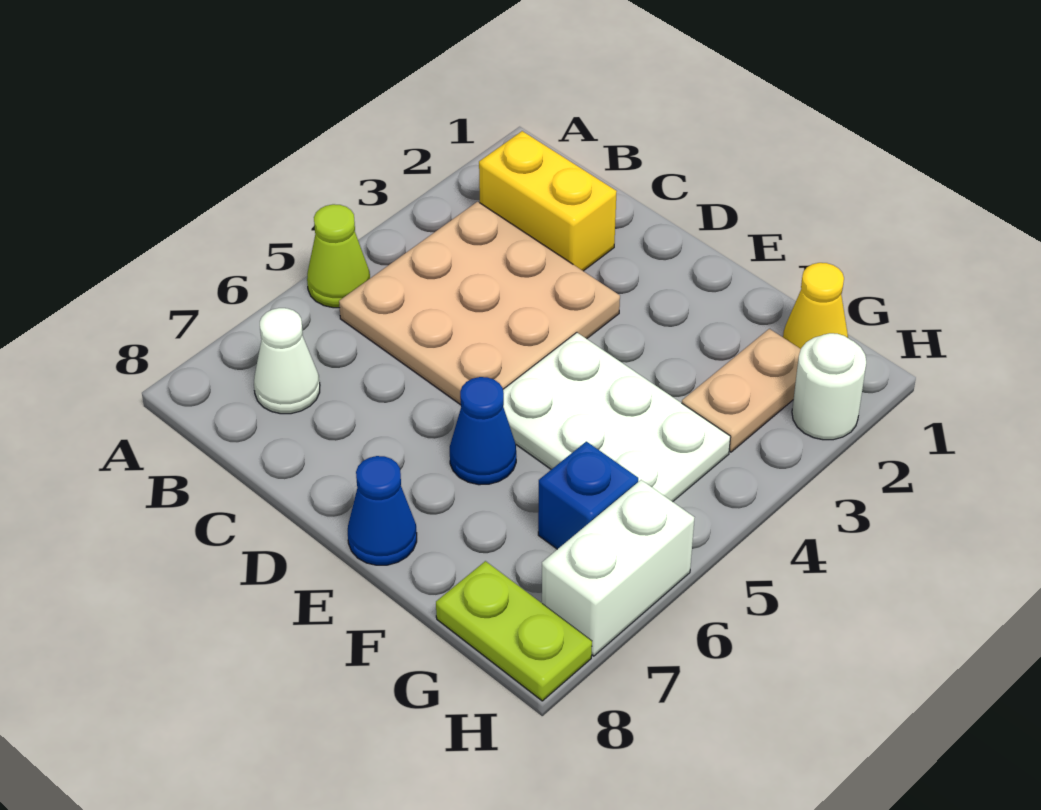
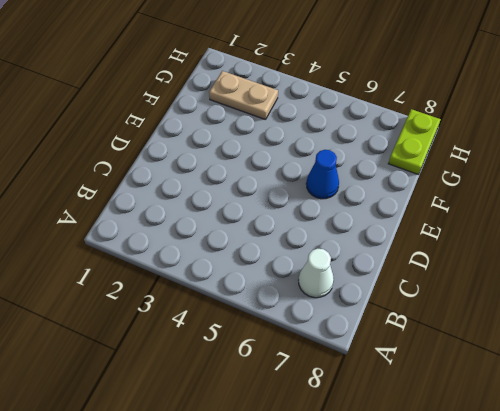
none -> lime cone A5 level 1
none -> yellow brick B2:C2 level 1
none -> tan plate B3:D5 level 1

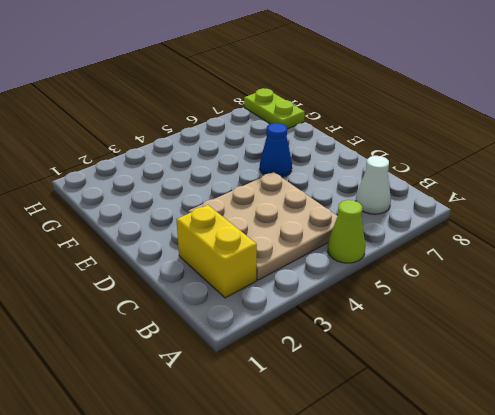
none -> white plate E4:G5 level 1
none -> blue cone E8 level 1
none -> yellow cone G1 level 1

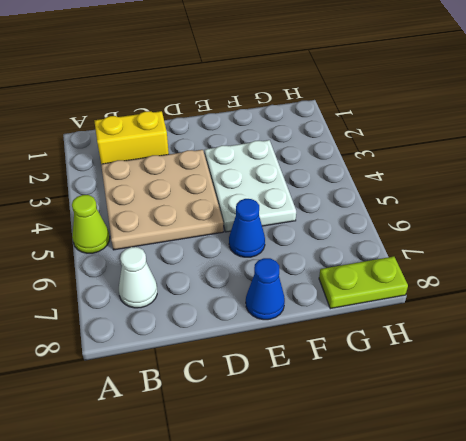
white plate E3:F5 level 1 -> white plate E4:G5 level 1
none -> yellow cone G1 level 1
none -> tan plate G2:G3 level 1
none -> blue brick G6 level 1

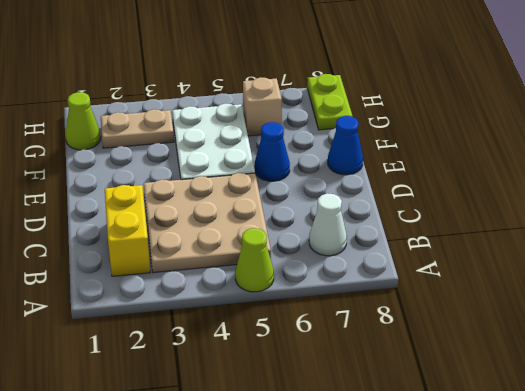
lime cone G1 level 1 -> yellow cone G1 level 1
tan brick G6 level 1 -> blue brick G6 level 1
none -> white round brick H2 level 1
none -> white brick H6:H7 level 1

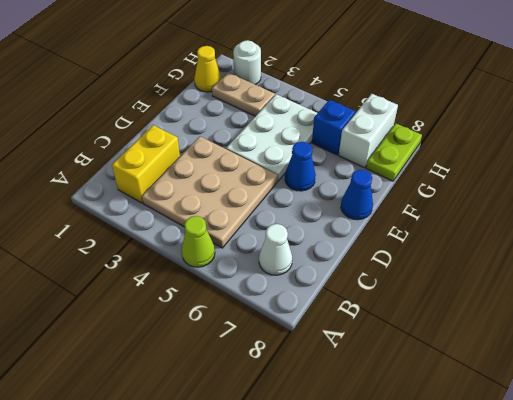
white brick G7:H7 level 1 -> white brick H6:H7 level 1

